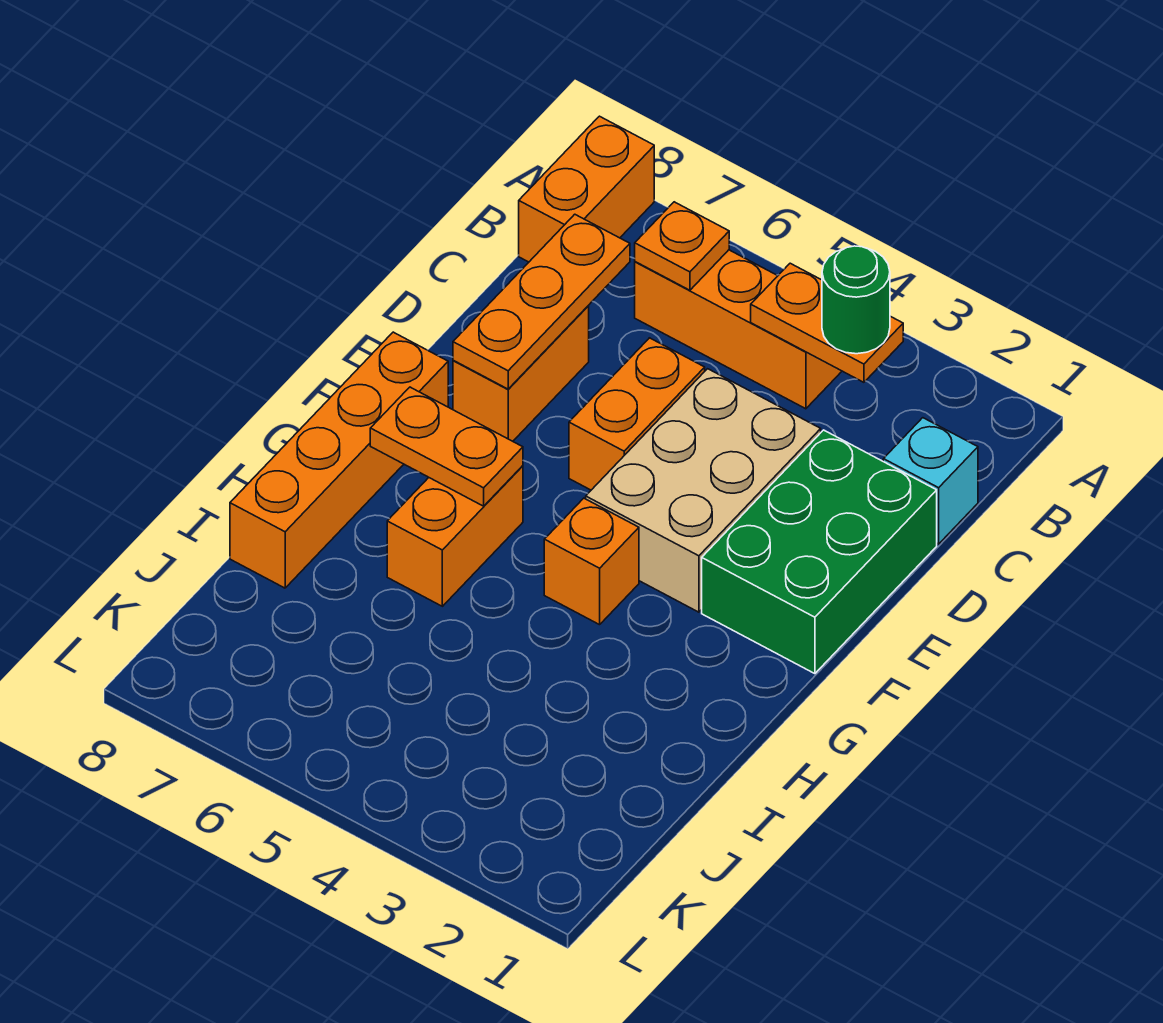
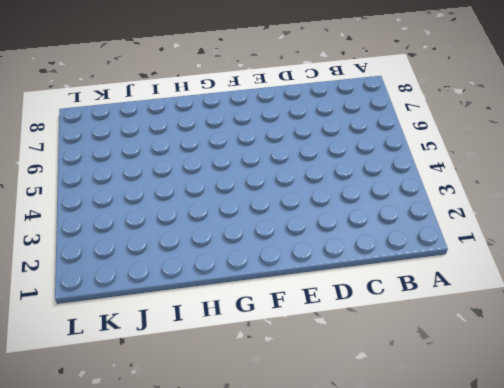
none -> orange brick A8:B8 level 1
none -> orange brick B4:B6 level 1
none -> cyan brick C1 level 1

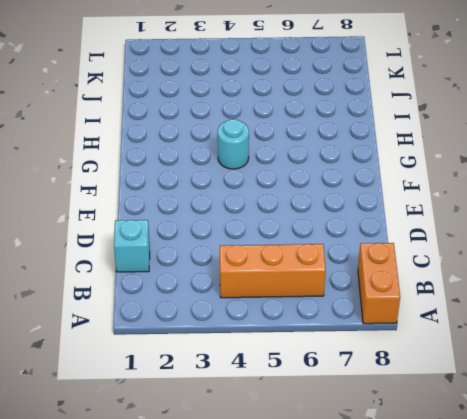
cyan round brick G4 level 1 -> orange brick G4 level 1
none -> green brick D1:F2 level 1
none -> tan brick D3:F4 level 1
none -> orange brick D5:E5 level 1

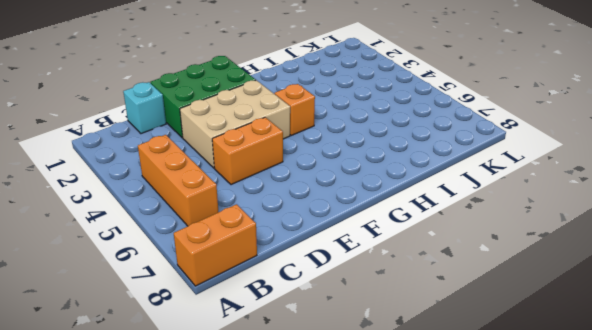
none -> orange brick D7:E7 level 1
none -> orange brick F8:I8 level 1
none -> orange brick G6:H6 level 1

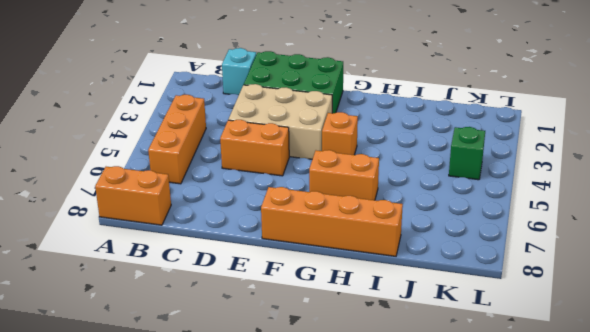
green brick K4 level 1 -> none
none -> orange brick D7:E7 level 1
none -> orange plate B3:B4 level 2
none -> orange plate B6 level 2

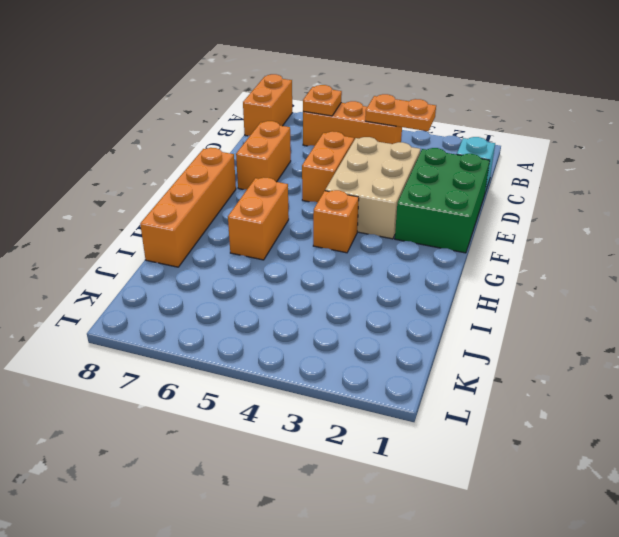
none -> orange plate C7:E7 level 2
none -> orange plate G6:G7 level 2
none -> green round brick B3 level 3

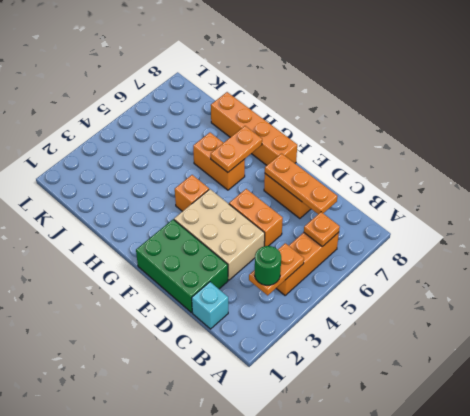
none -> orange brick A8:B8 level 1

